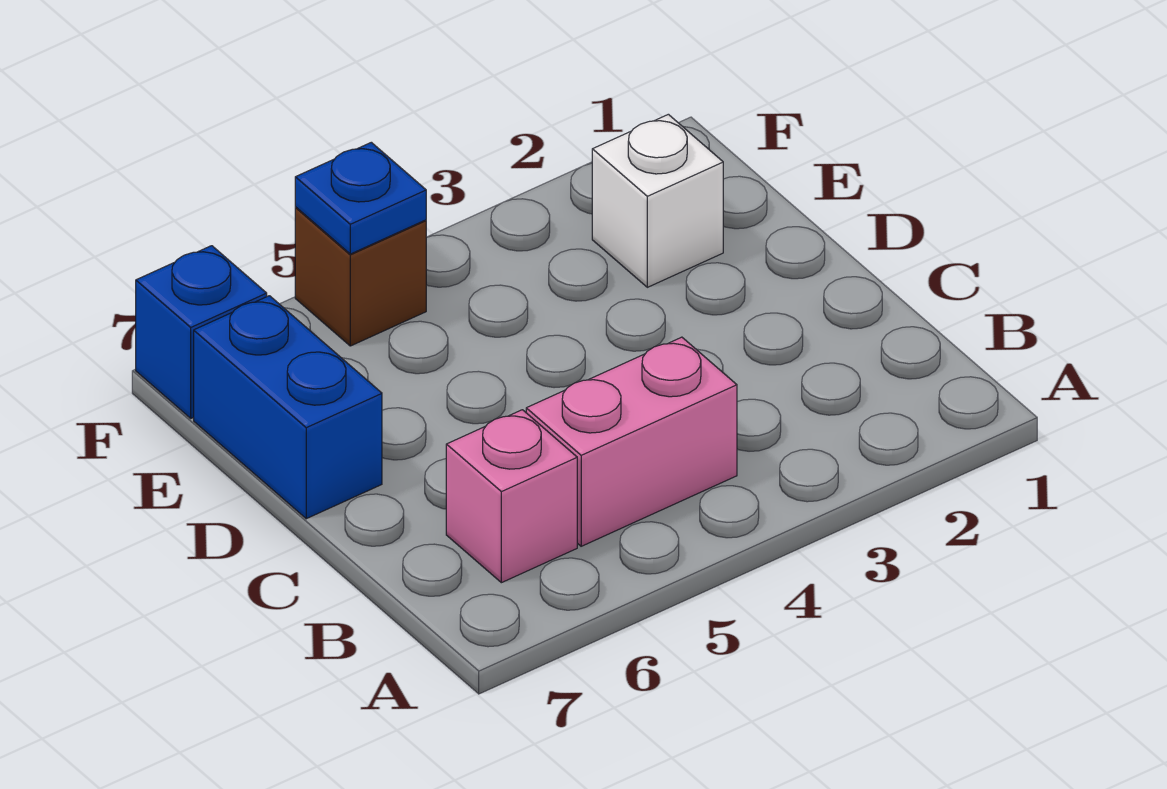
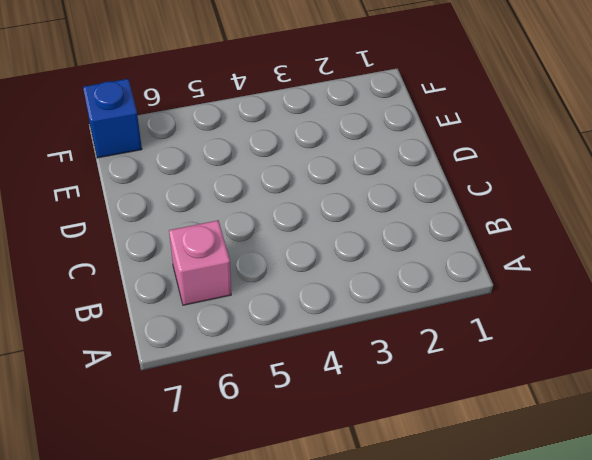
none -> pink brick B4:B5 level 1
none -> blue brick D7:E7 level 1

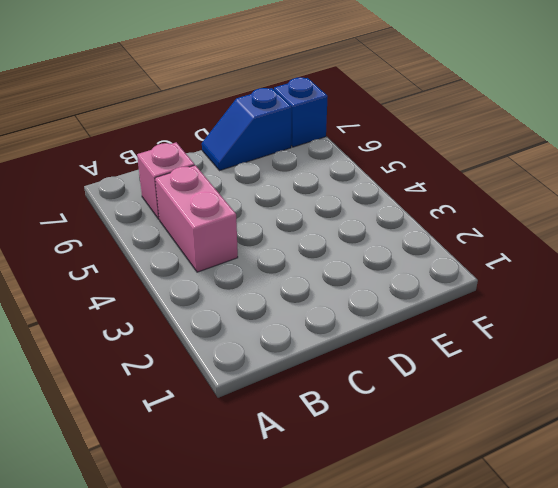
blue slope D7:E7 level 1 top E -> blue brick D7:E7 level 1
none -> white brick E2 level 1
none -> brown brick F5 level 1

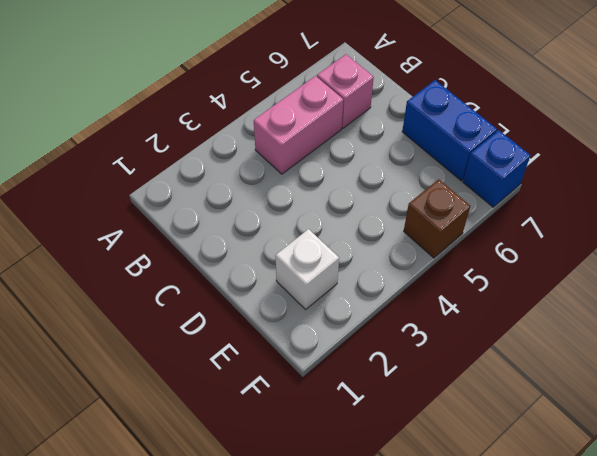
none -> blue plate F5 level 2

